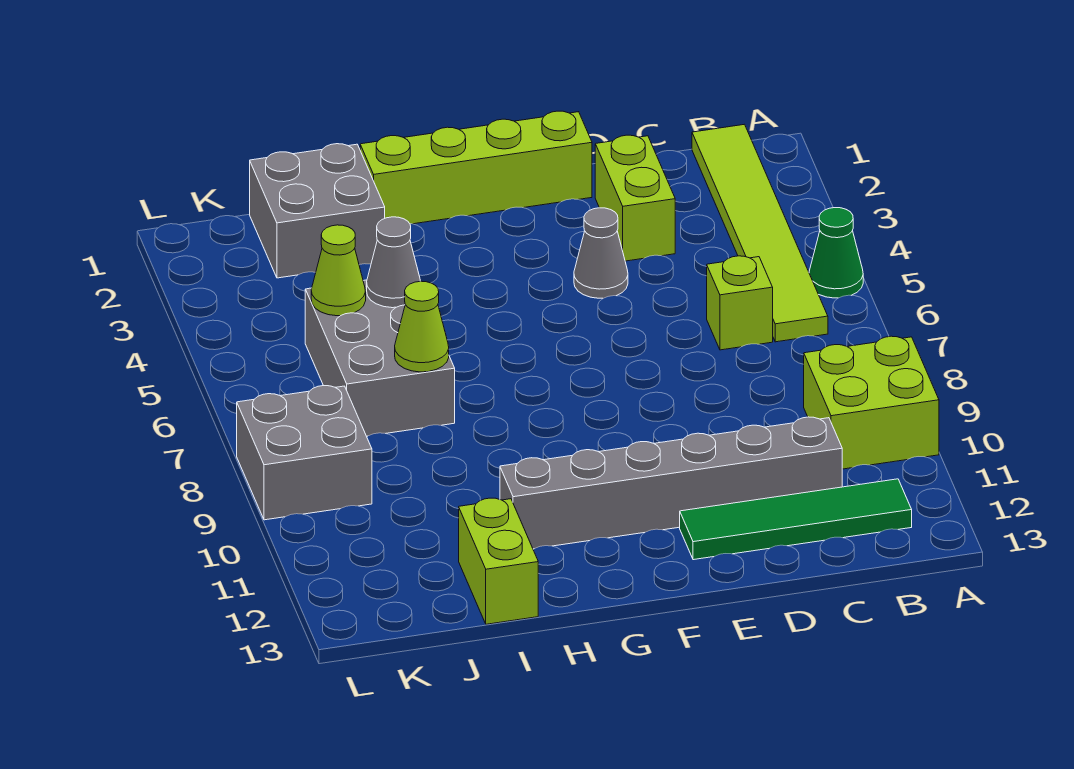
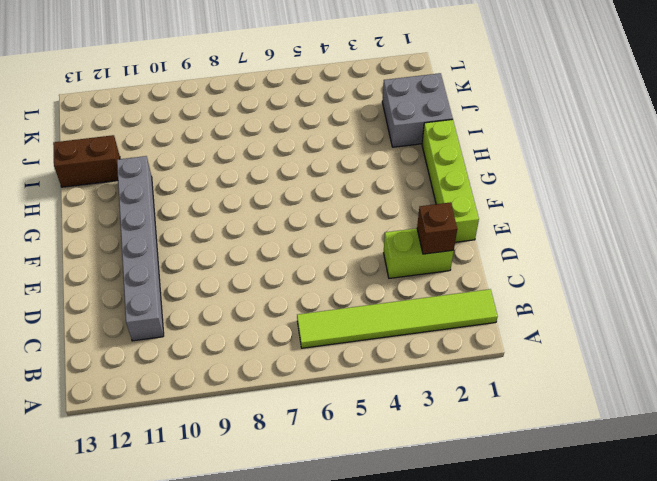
brown brick D2 level 2 -> none
brown brick I12:I13 level 1 -> lime brick I12:I13 level 1
none -> green cone A5 level 1
none -> lime brick A9:B10 level 1
none -> green tile B12:E12 level 1

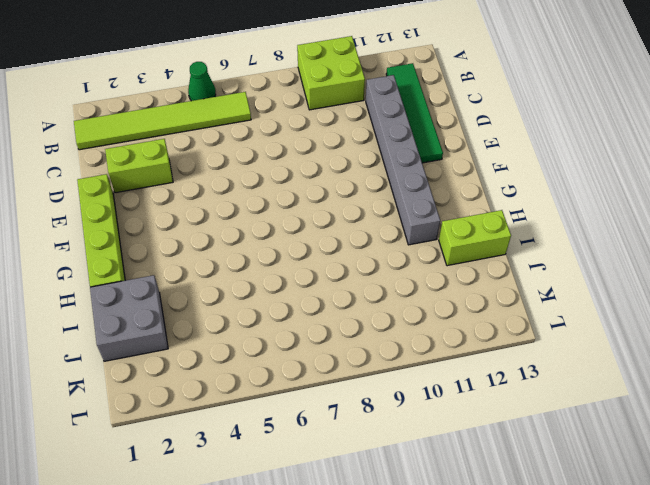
none -> lime brick C6 level 1
none -> grey cone E4 level 1
none -> grey brick I5:J7 level 1

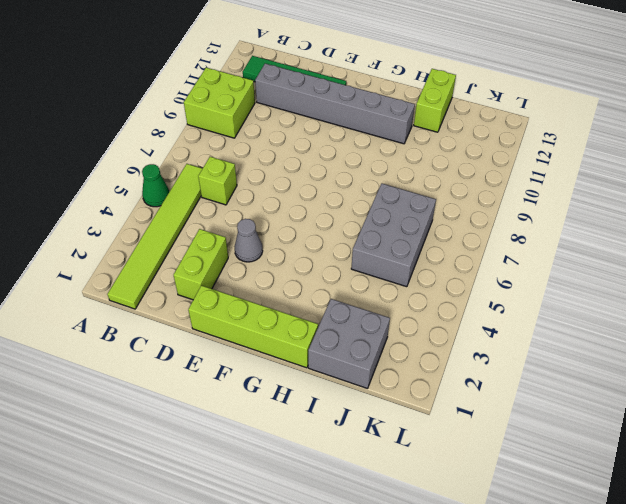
none -> grey brick K8:L9 level 1
none -> grey cone I5 level 2
none -> lime cone I7 level 2

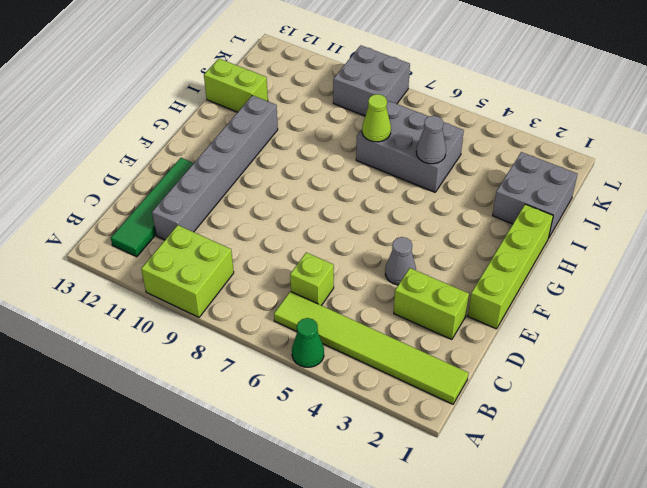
none -> lime cone J5 level 2

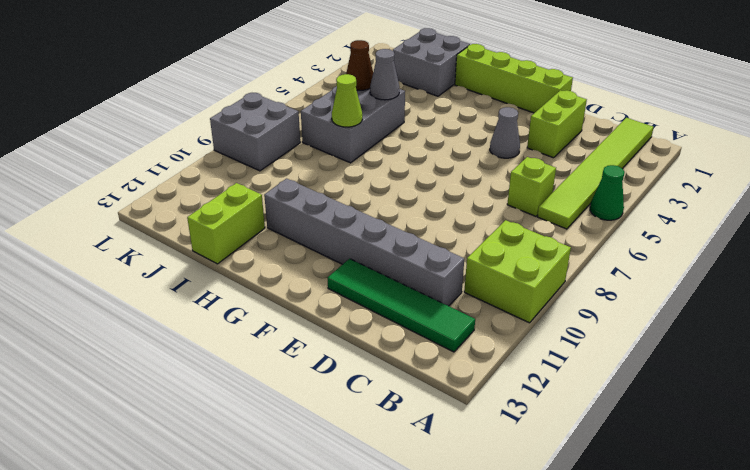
brown cone J5 level 2 -> lime cone J5 level 2

